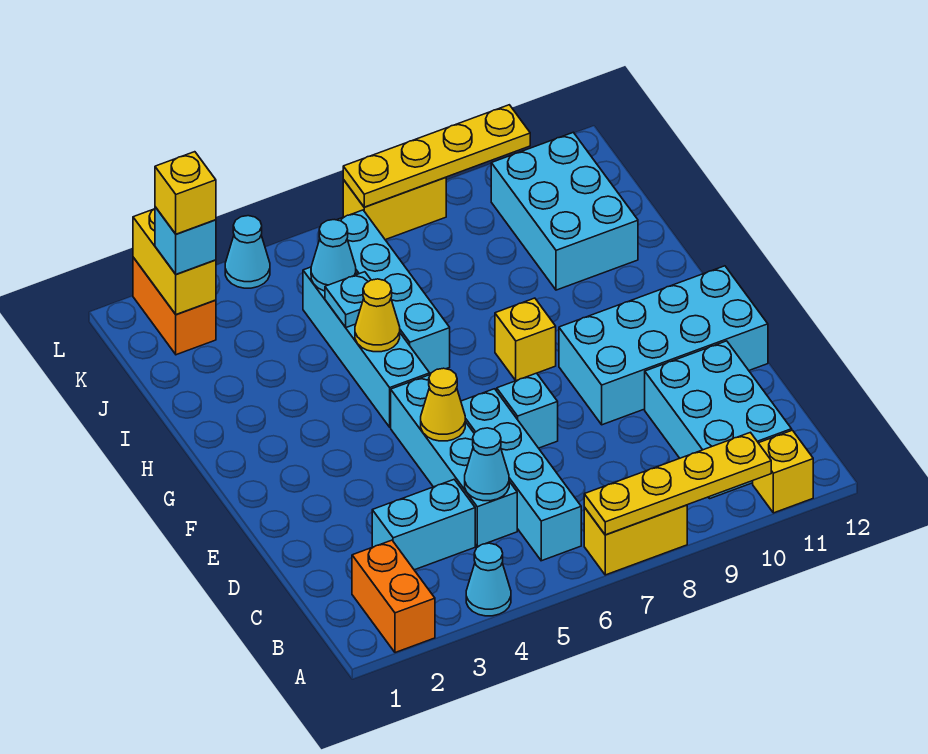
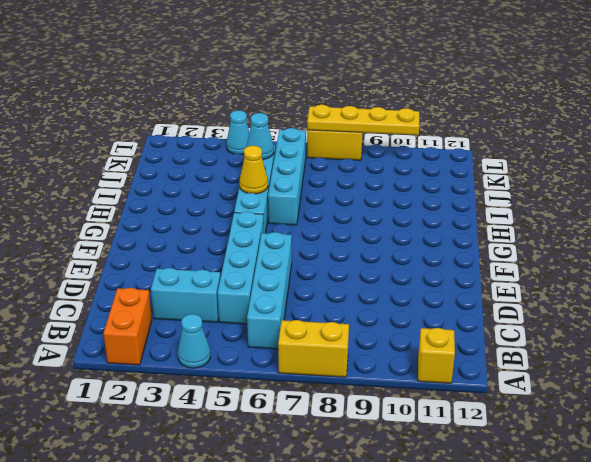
none -> cyan brick B10:D11 level 1
none -> cyan brick E7 level 1
none -> cyan brick E9:F12 level 1

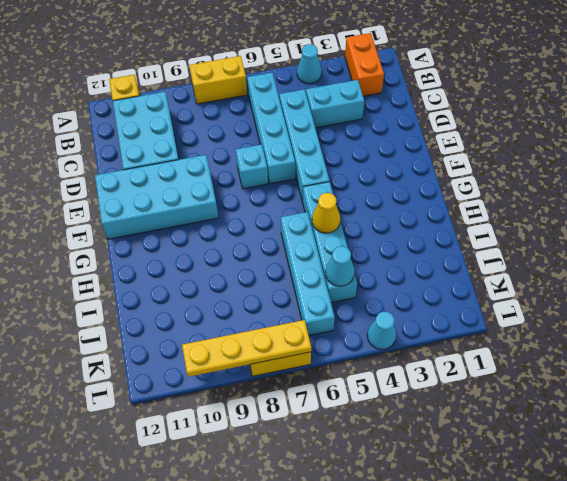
none -> yellow brick G8 level 1
none -> cyan brick I10:K11 level 1
none -> orange brick K2:L2 level 1

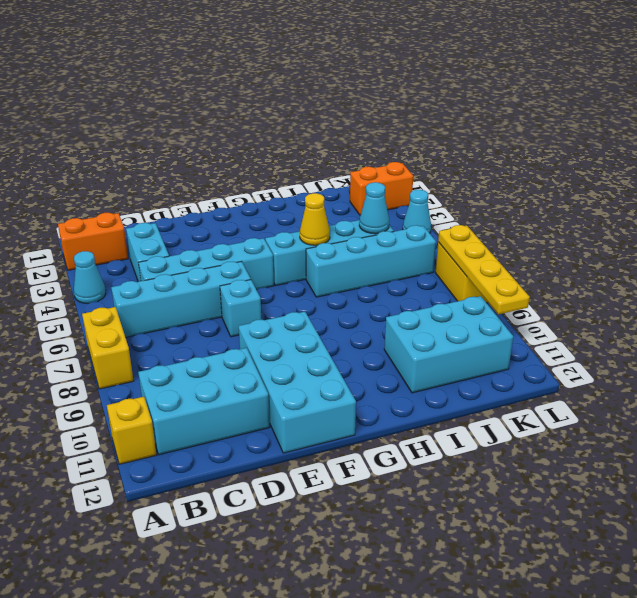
none -> yellow brick G8 level 1
none -> yellow plate A7:A10 level 2
none -> cyan cone C5 level 2

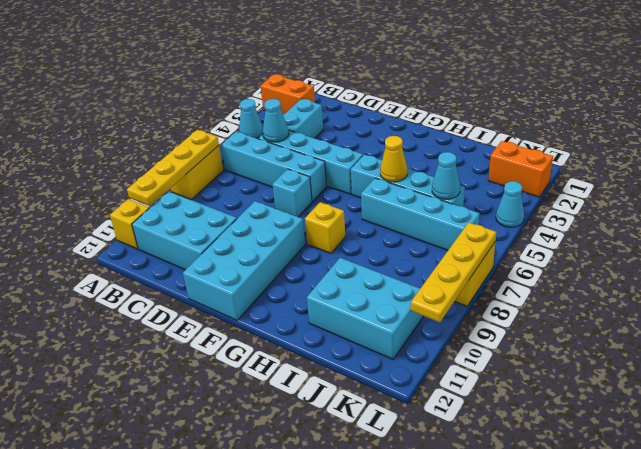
none -> yellow cone E5 level 2
none -> cyan plate I5 level 2
none -> yellow brick K2:L2 level 2

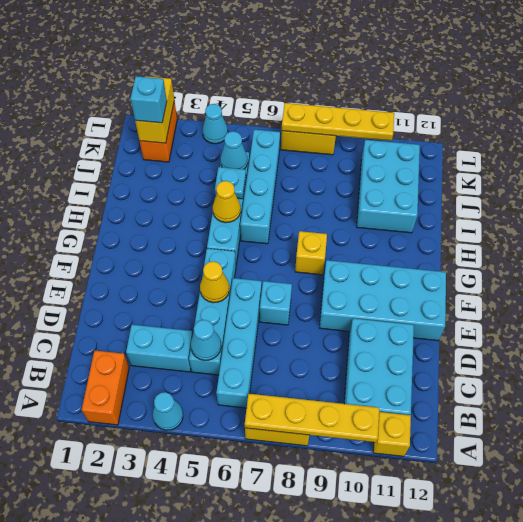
none -> yellow brick K2 level 4

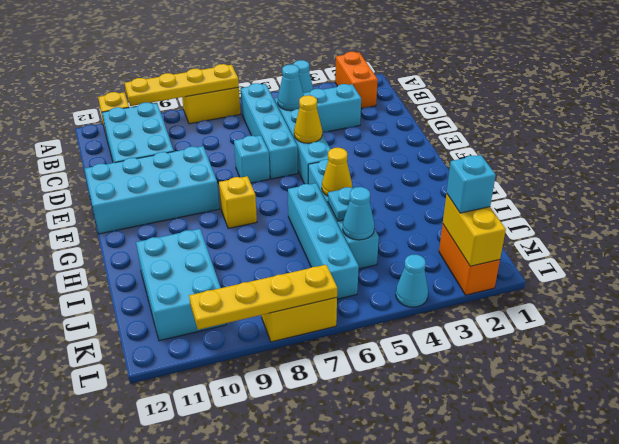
none -> yellow brick K2 level 4

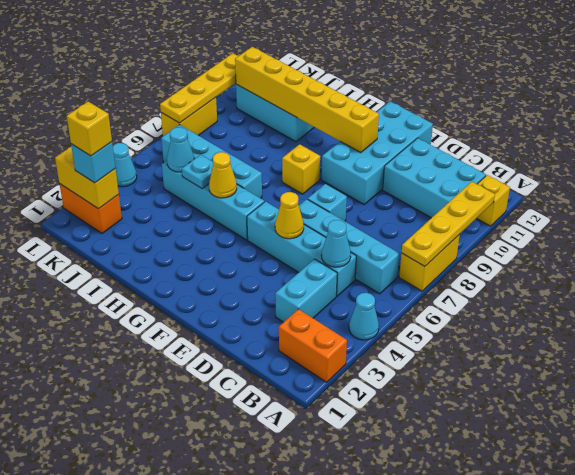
yellow brick F10:K10 level 2 -> none

